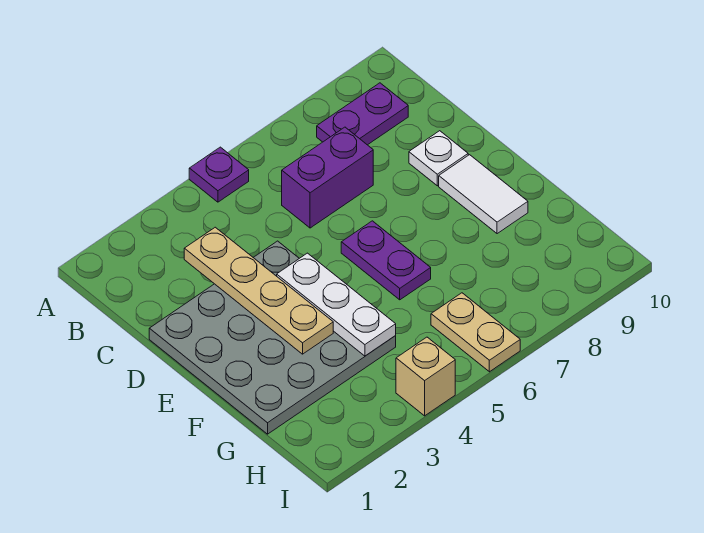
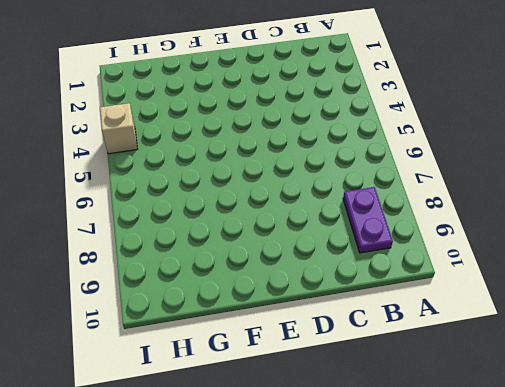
none -> purple plate A5 level 1
none -> purple brick C6:C7 level 1

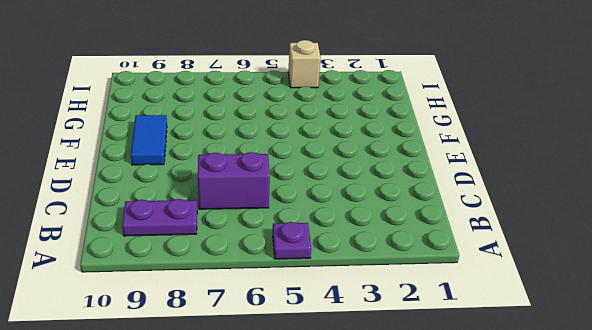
blue tile E9:F9 level 1 -> white tile E9:F9 level 1
none -> grey plate D1:G4 level 1
none -> white plate D9 level 1

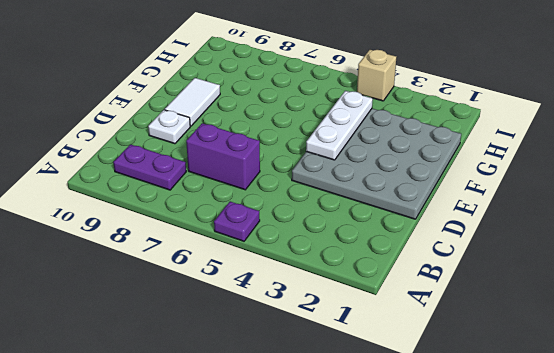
none -> purple plate E6:F6 level 1
none -> tan plate H6:I6 level 1

